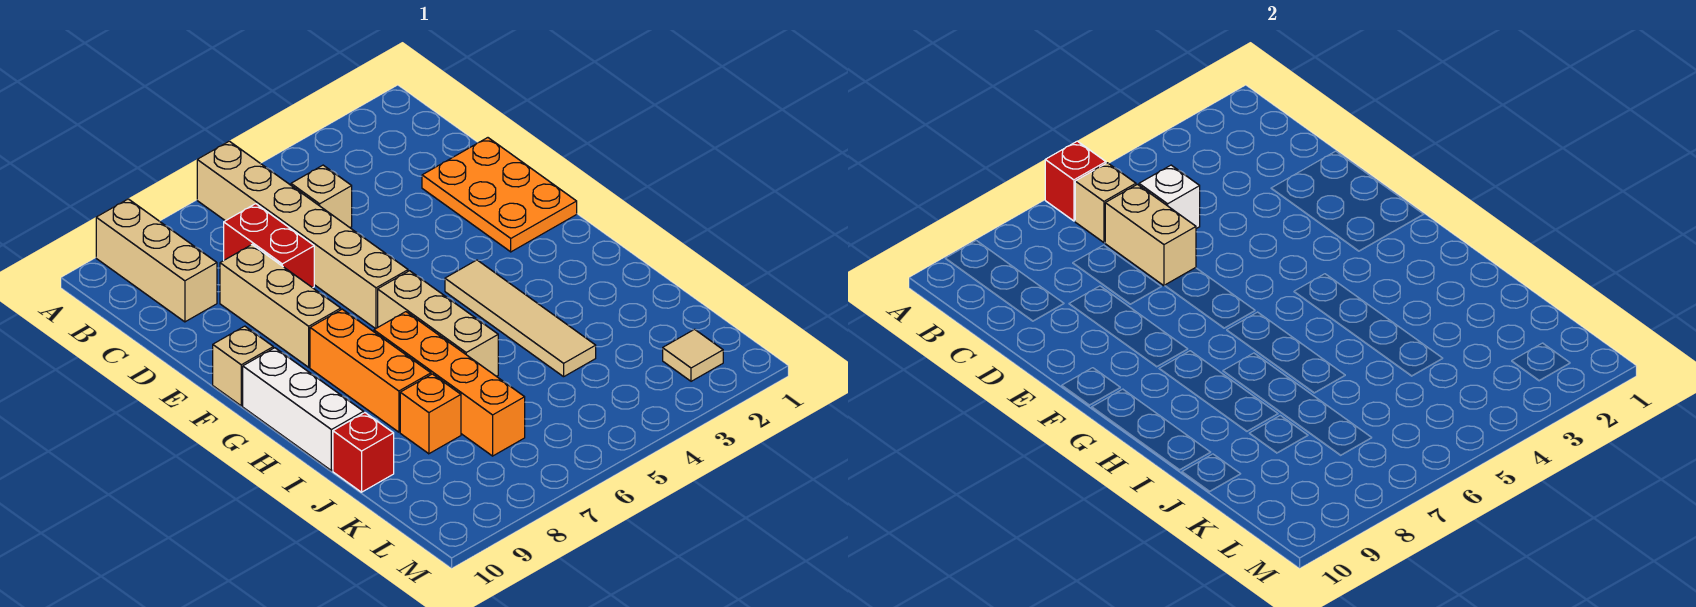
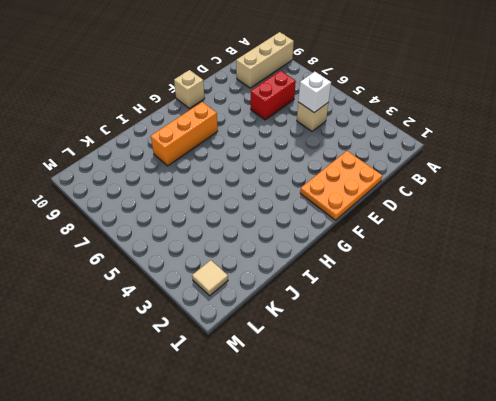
none -> tan brick A6:F6 level 1
none -> tan brick D8:F8 level 1
none -> tan tile G4:J4 level 1

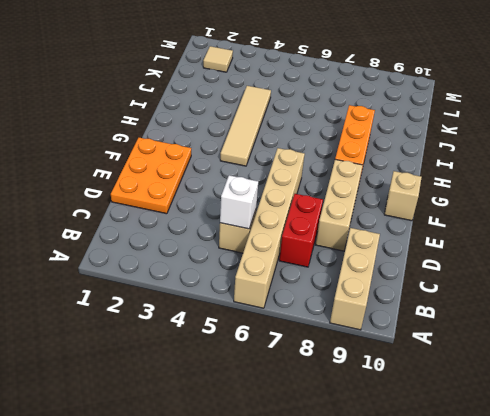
none -> tan brick G6:I6 level 1
none -> white brick G10:I10 level 1
none -> orange brick H7:K7 level 1

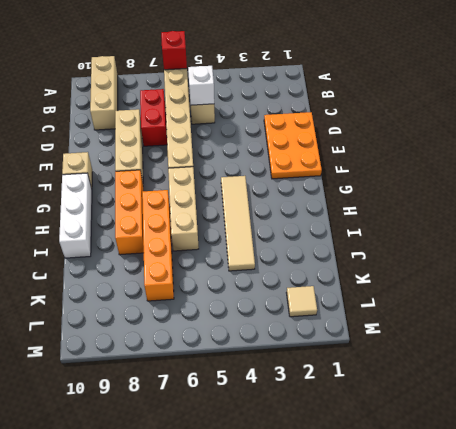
none -> orange brick J8 level 1
none -> red brick J10 level 1
none -> tan brick B6 level 2

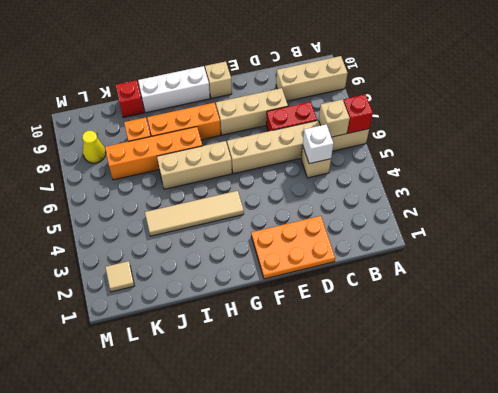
yellow cone L8 level 1 -> none
none -> tan brick C6:D6 level 2

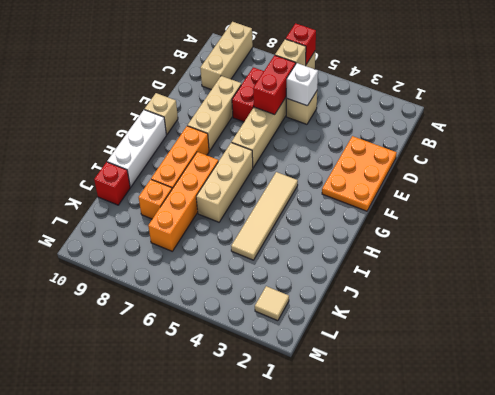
red brick C6:D6 level 2 -> tan brick C6:D6 level 2

